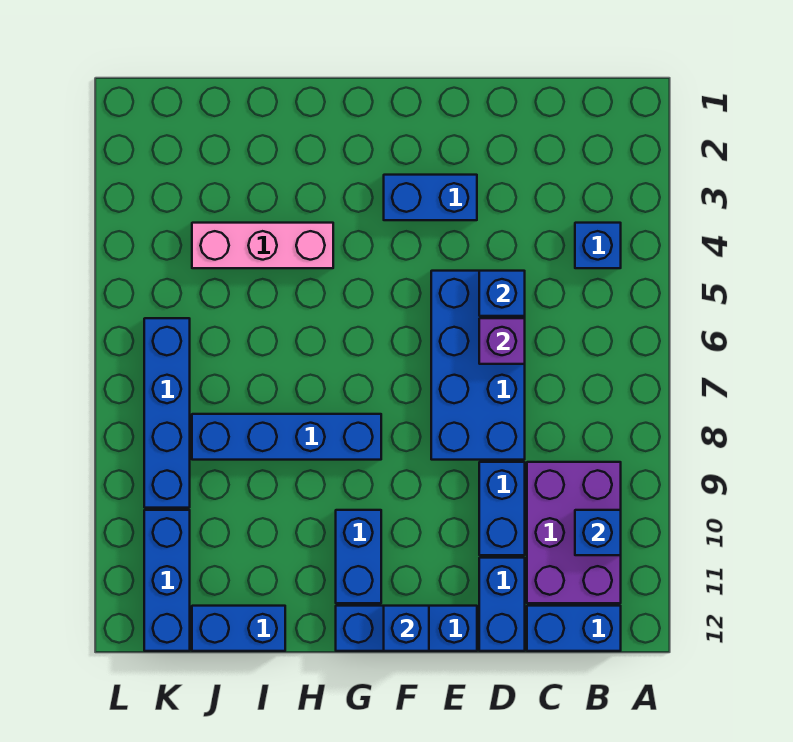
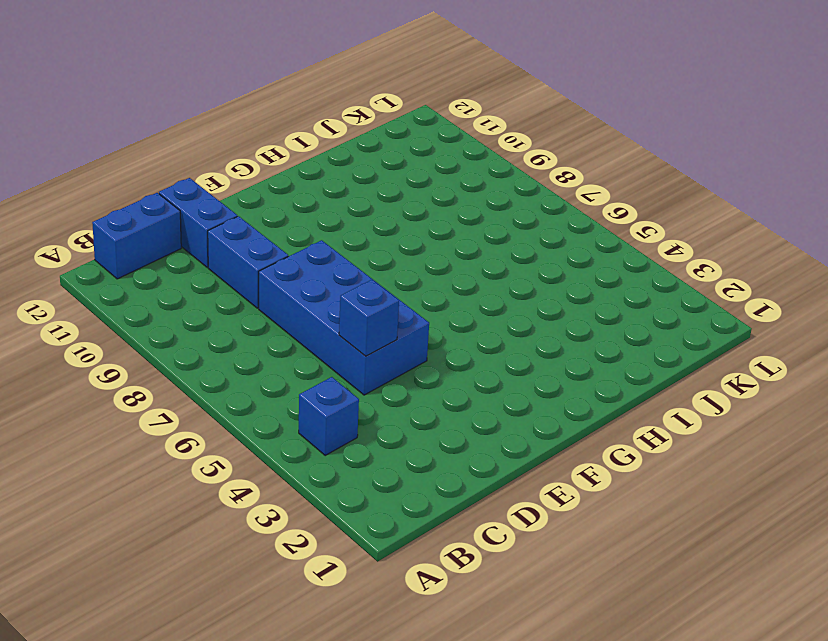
none -> purple brick B9:C11 level 1
none -> blue brick E3:F3 level 1
none -> blue brick E12:G12 level 1

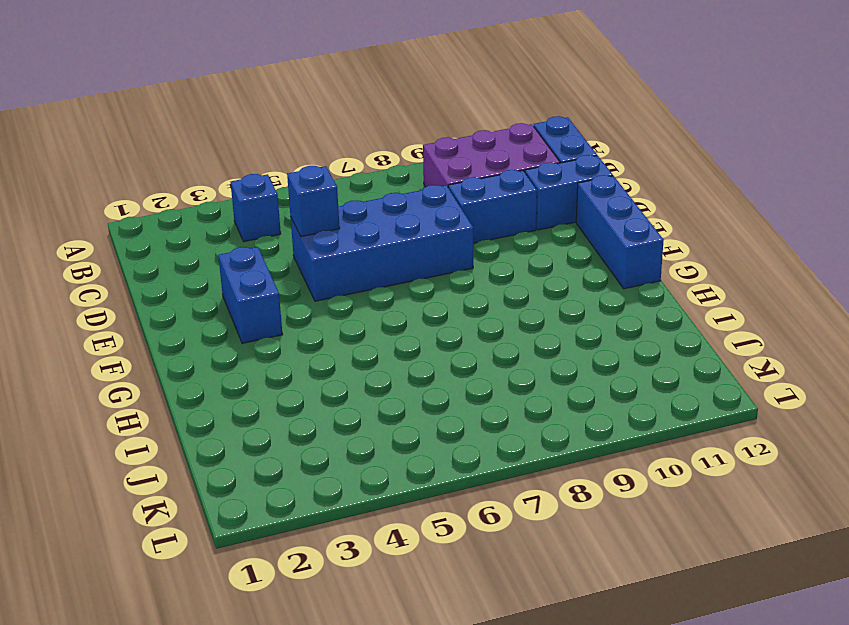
none -> blue brick G8:J8 level 1
none -> blue brick G10:G11 level 1
none -> pink brick H4:J4 level 1

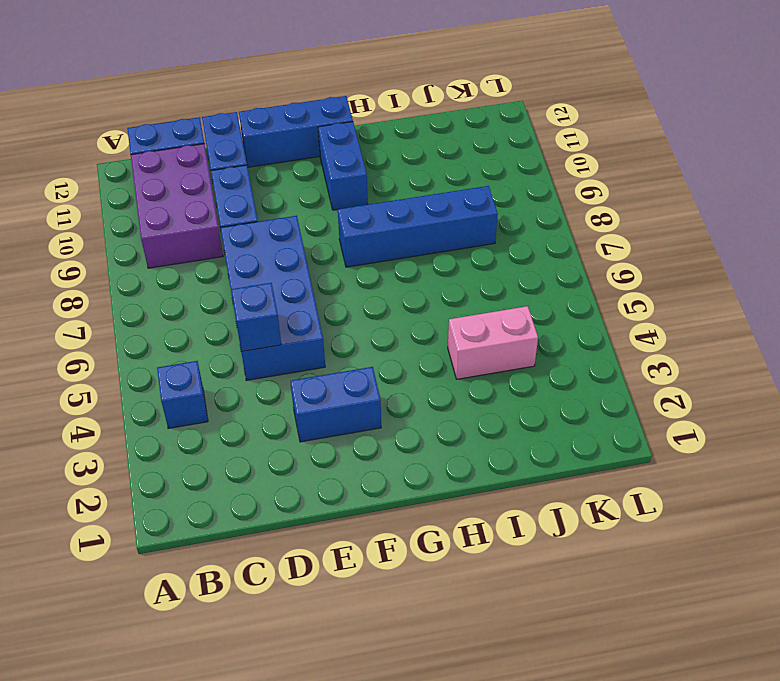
pink brick I4:J4 level 1 -> pink brick H4:J4 level 1
none -> blue brick I12:J12 level 1
none -> blue brick K6:K9 level 1
none -> blue brick K10:K12 level 1

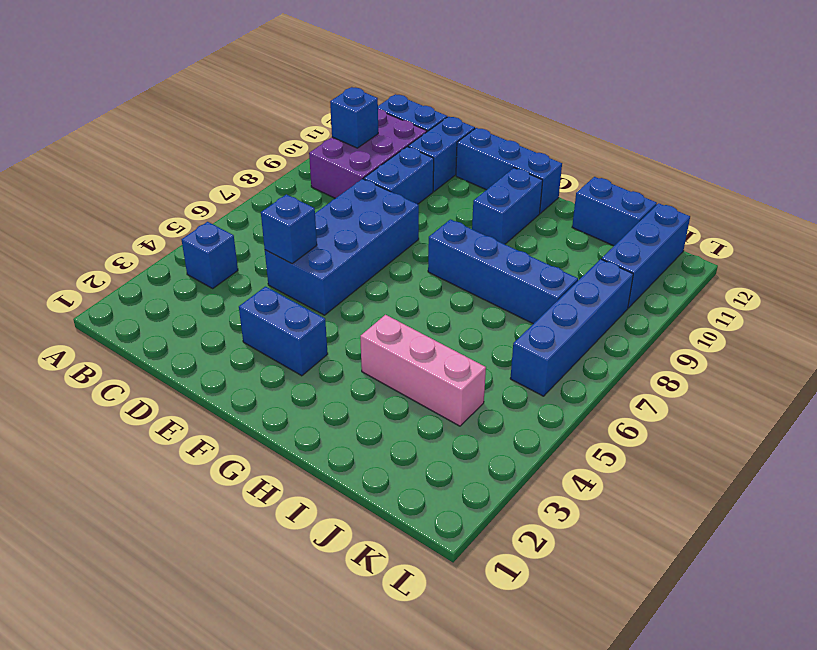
none -> purple brick D6 level 2
none -> blue brick F12 level 2

